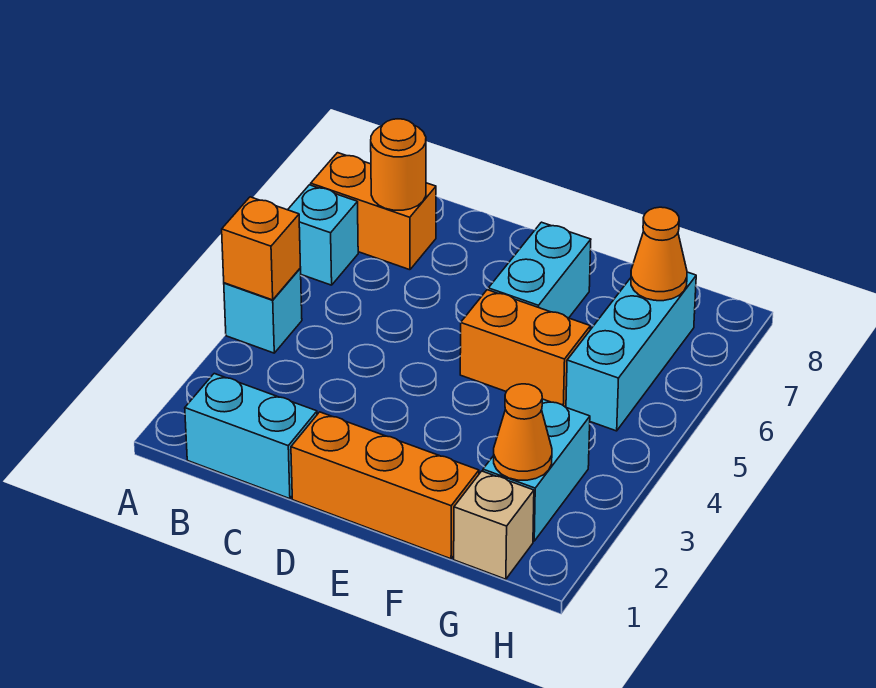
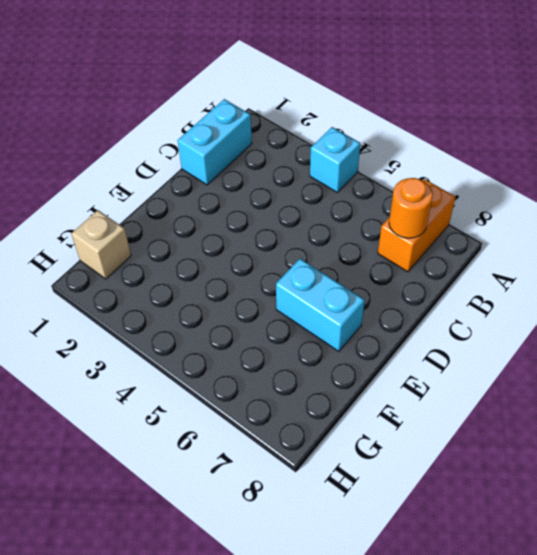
none -> cyan brick A6 level 1
none -> orange brick D1:F1 level 1
none -> orange brick E5:F5 level 1

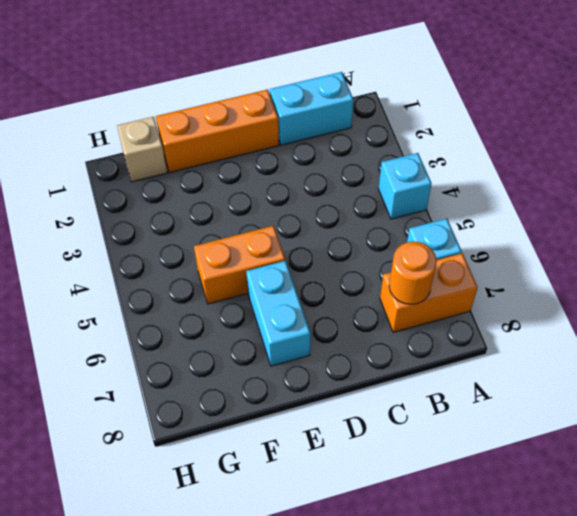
none -> cyan brick G2:G3 level 1
none -> cyan brick G5:G7 level 1
none -> orange brick A4 level 2

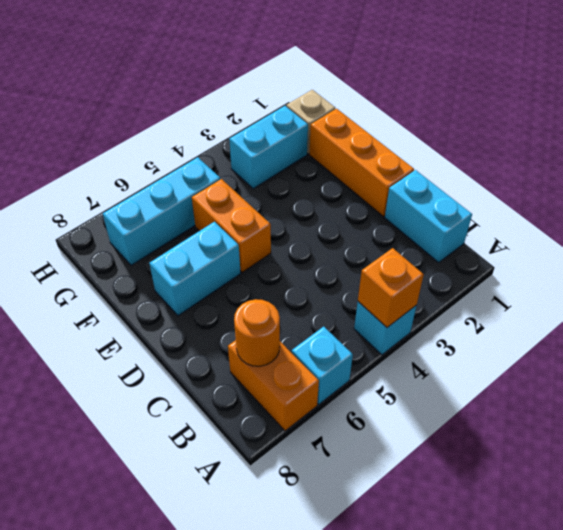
none -> orange cone G2 level 2
none -> orange cone G7 level 2

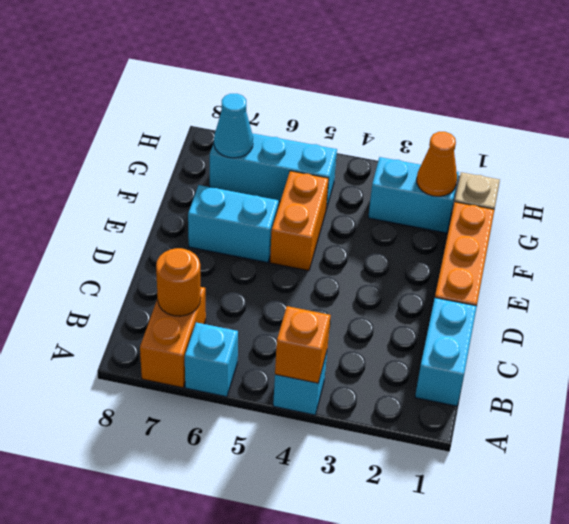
cyan cone G7 level 2 -> orange cone G7 level 2

